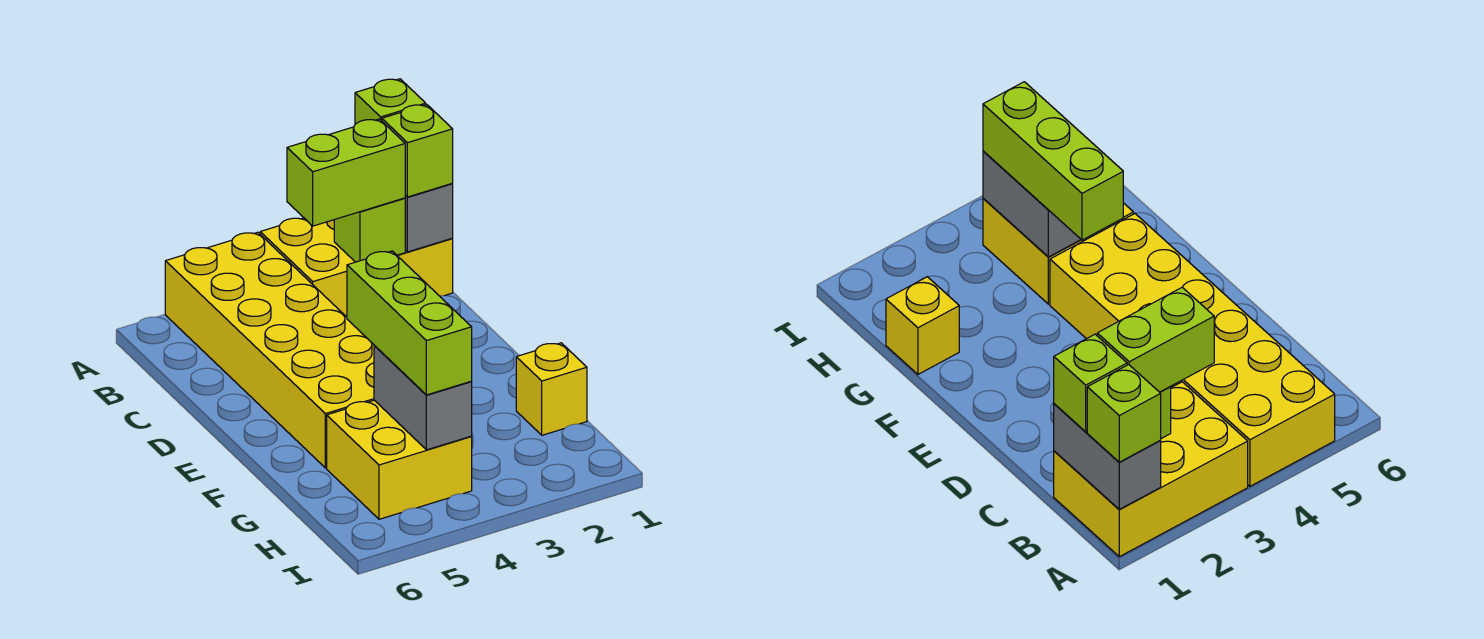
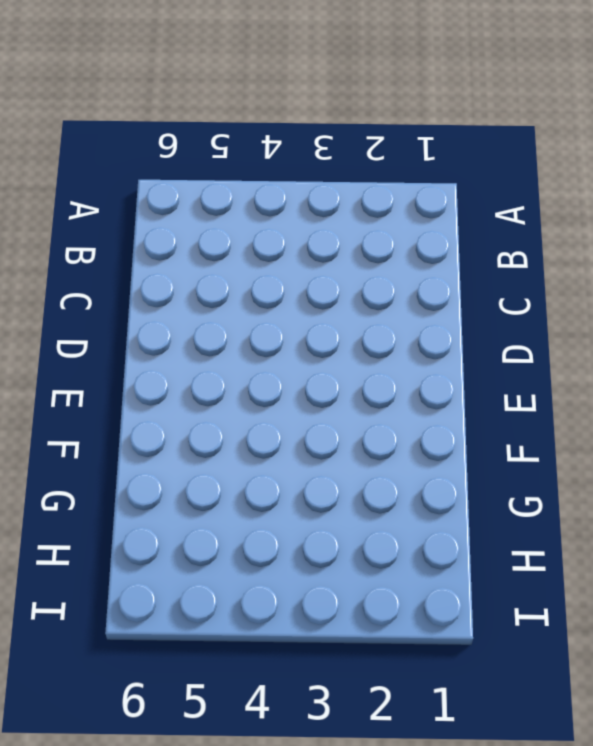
none -> yellow brick A1:B3 level 1
none -> yellow brick A4:F5 level 1

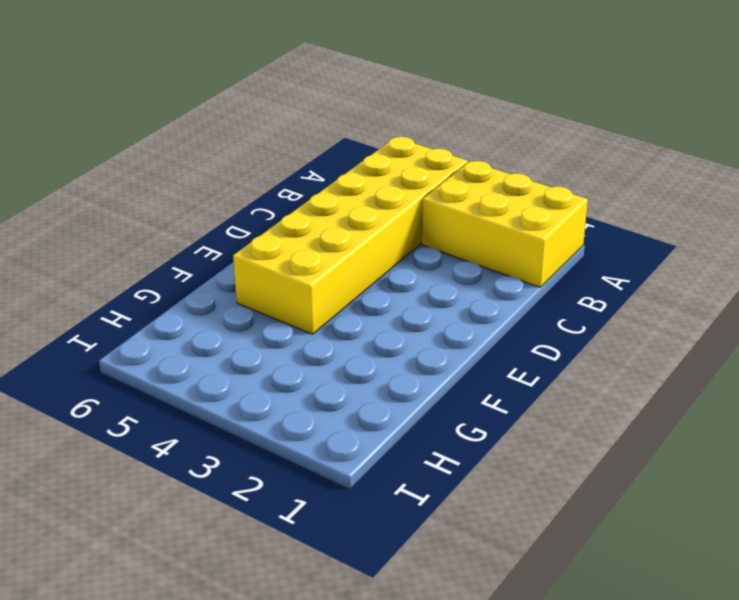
none -> yellow brick G1 level 1
none -> yellow brick G4:H5 level 1

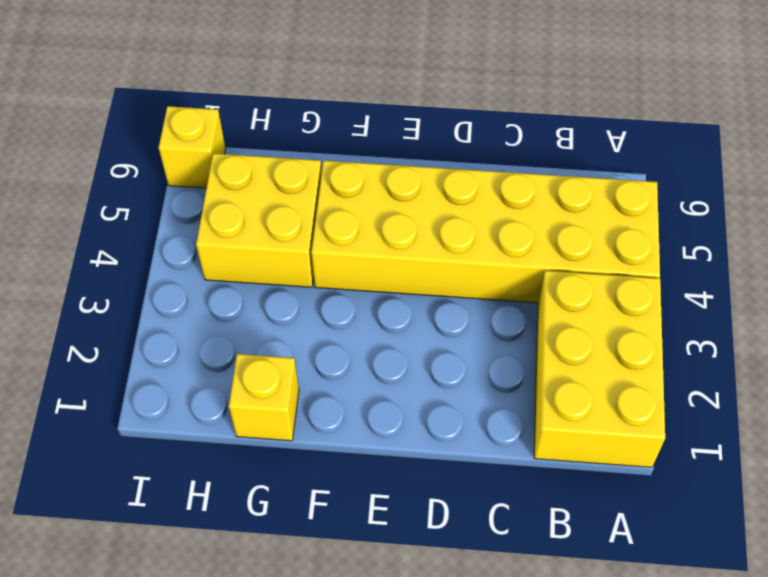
yellow brick I6 level 1 -> none
none -> grey brick A1:B1 level 2
none -> lime brick B2 level 2

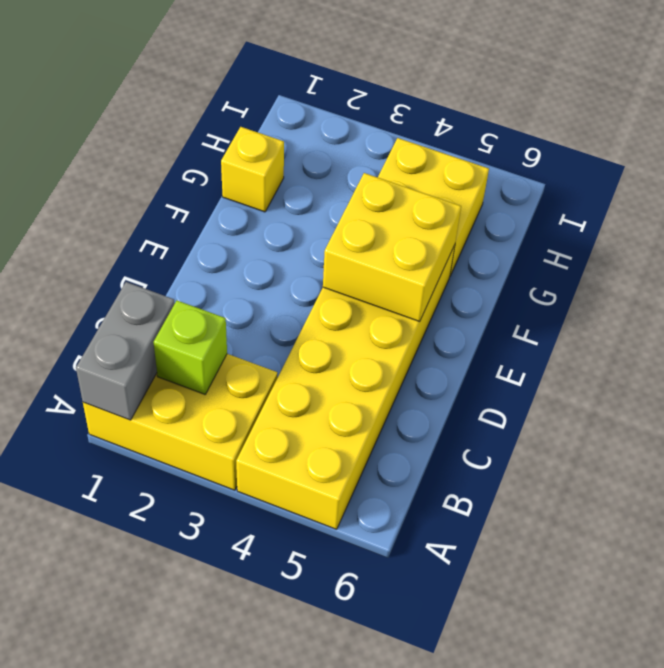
yellow brick E4:F5 level 2 -> none
none -> grey brick G4:H4 level 2
none -> lime brick A1 level 3

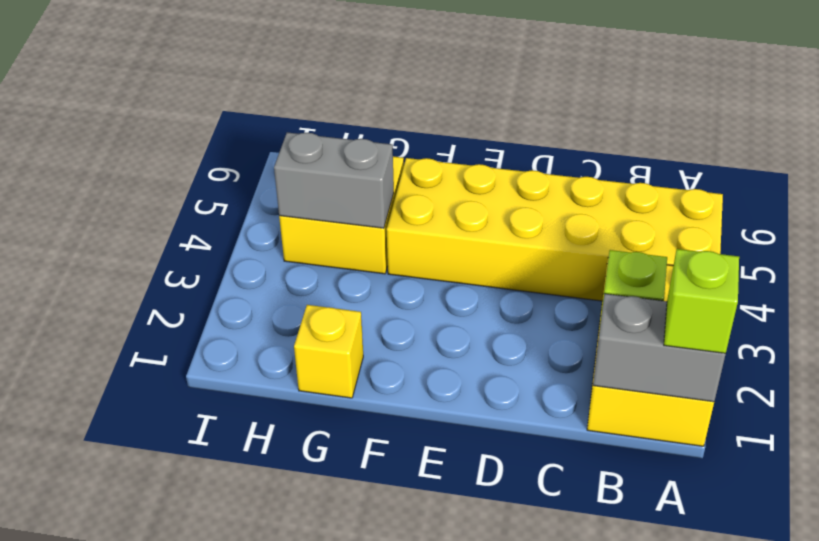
none -> lime brick B1 level 3
none -> lime brick B2:B3 level 3

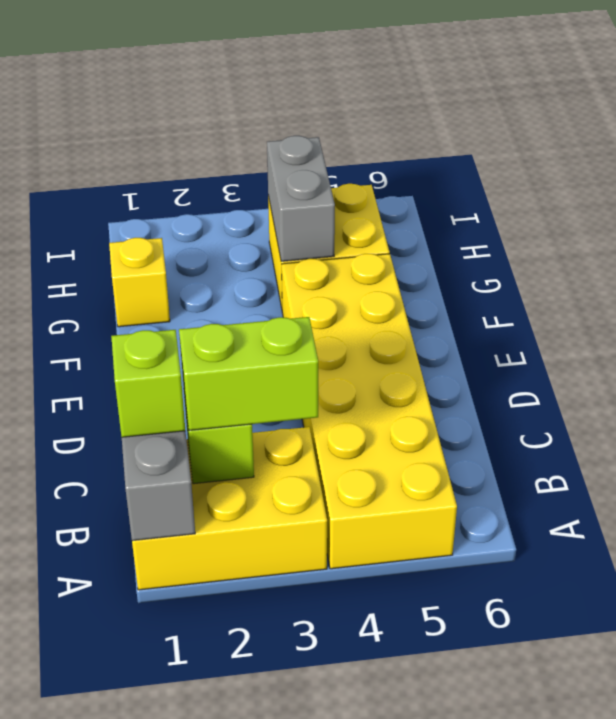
none -> lime brick A1 level 3
none -> lime brick F4:H4 level 3

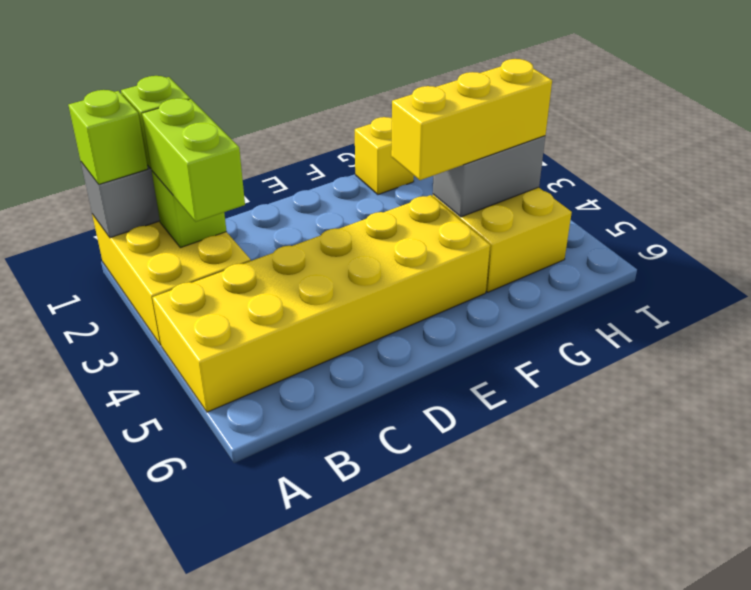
yellow brick F4:H4 level 3 -> lime brick F4:H4 level 3

